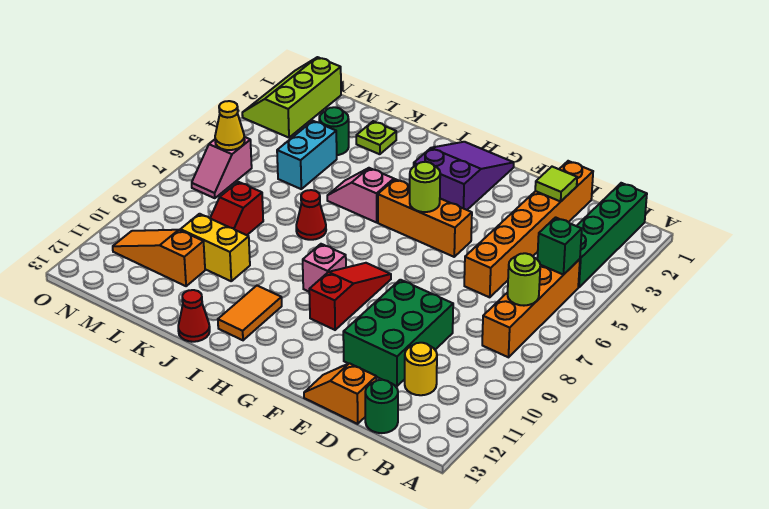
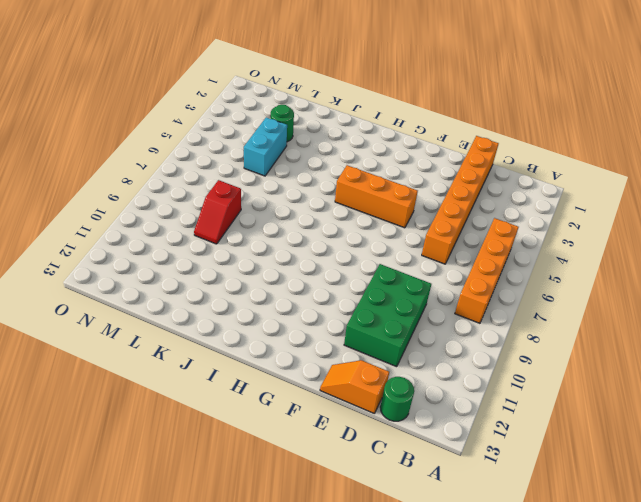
none -> green brick B1:B4 level 1
none -> yellow round brick C11 level 1
none -> purple slope G1:H3 level 1 top 3

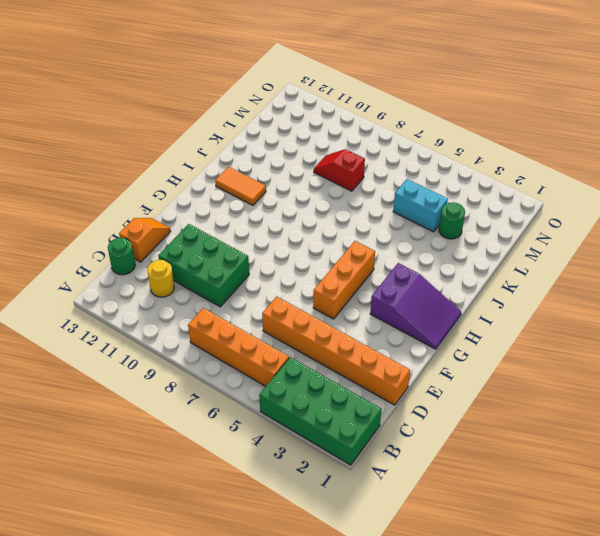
green brick A1:B4 level 1 -> green brick B1:B4 level 1
none -> red slope G8:G10 level 1 top 10
none -> pink brick H9 level 1
none -> pink slope I5:J5 level 1 top I

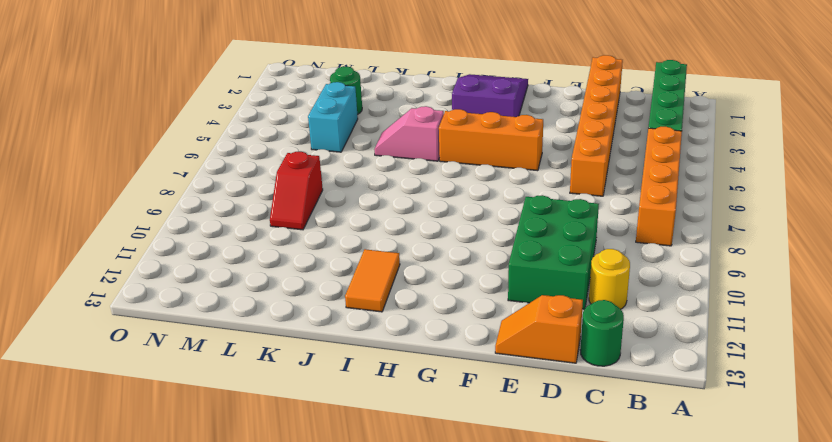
none -> red slope G8:G10 level 1 top 10
none -> pink brick H9 level 1
none -> red cone J7 level 1

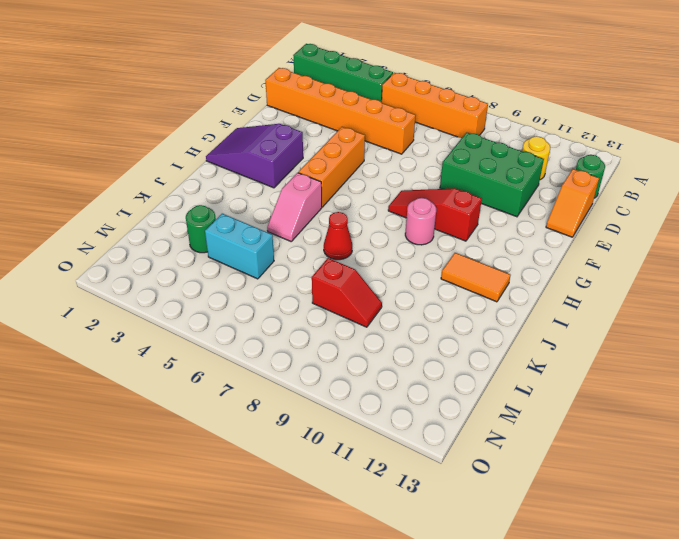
pink round brick H9 level 1 -> pink brick H9 level 1
none -> red cone J13 level 1
none -> lime plate K2 level 1
none -> yellow brick K10:L10 level 1

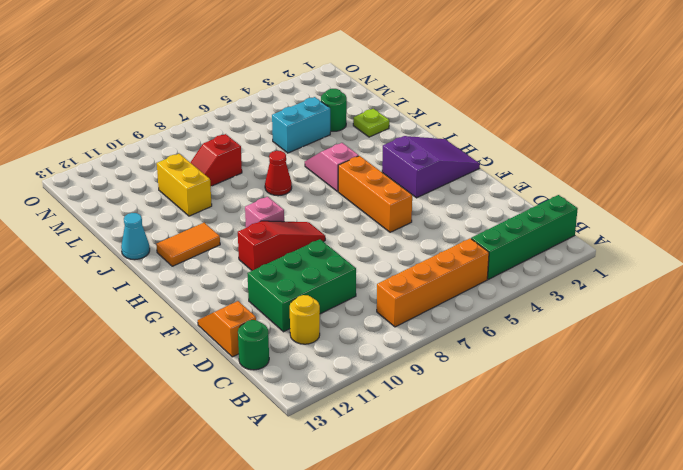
cyan cone J13 level 1 -> red cone J13 level 1
none -> orange brick D1:D6 level 1
none -> orange slope L11:N11 level 1 top L
none -> lime slope N1:O3 level 1 top N

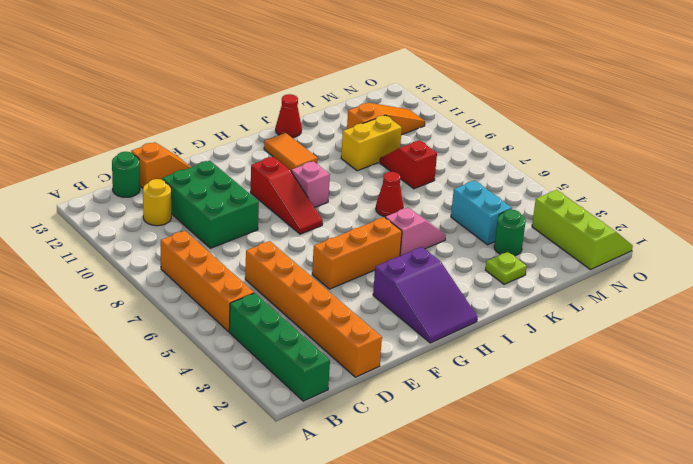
none -> pink slope N6:N7 level 1 top 6
none -> green brick B5 level 2
none -> lime round brick B7 level 2

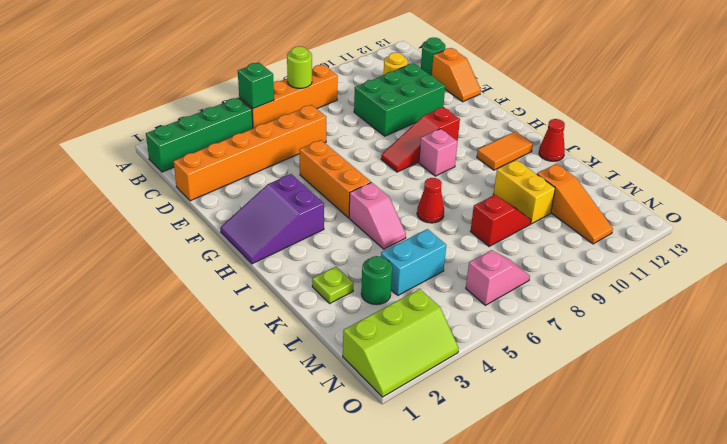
none -> lime tile D2 level 2
none -> lime round brick G5 level 2
none -> yellow cone N6 level 2

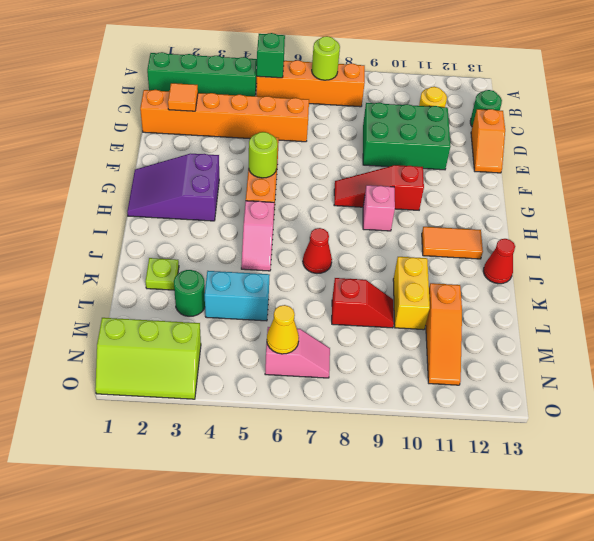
orange tile D2 level 2 -> lime tile D2 level 2

